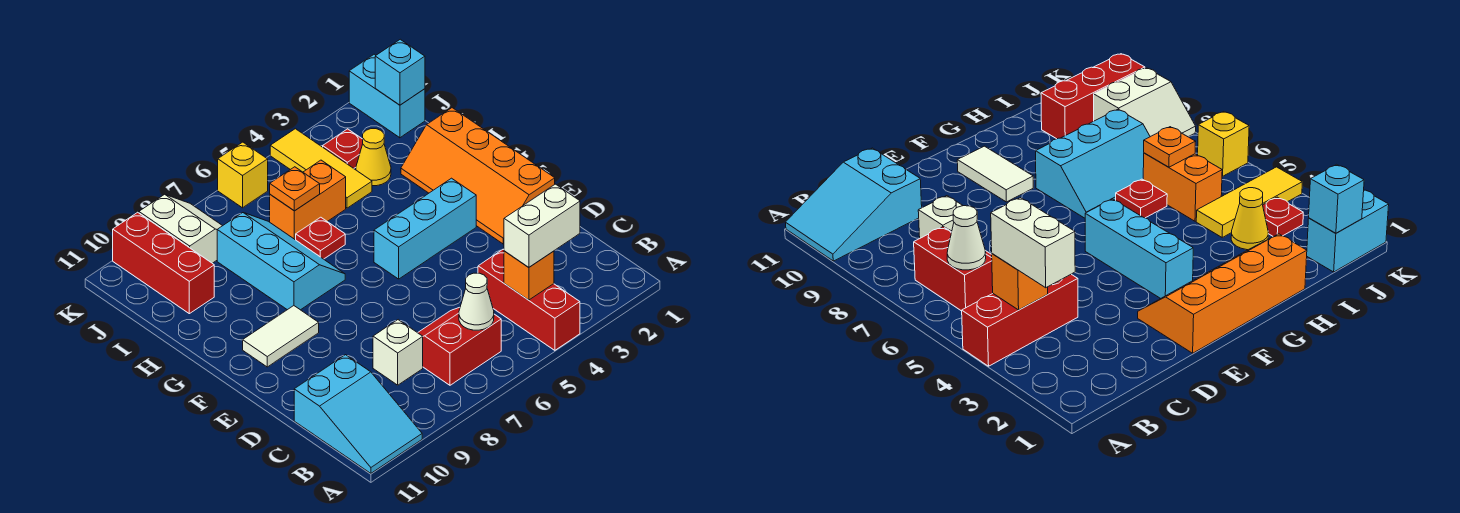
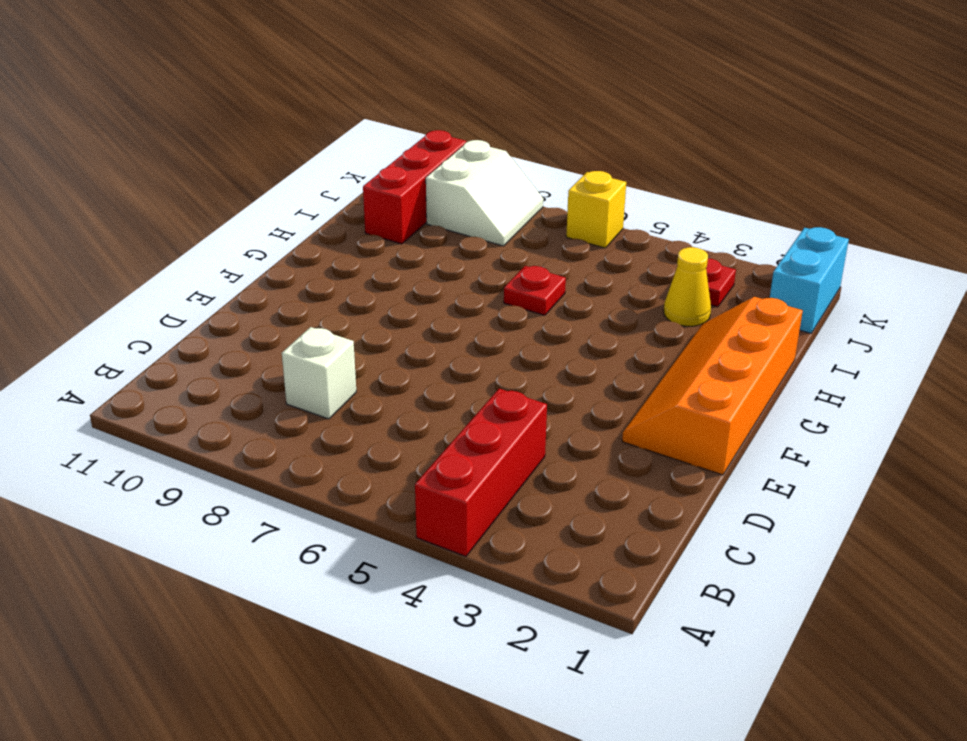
none -> cyan slope A10:C11 level 1 top C
none -> red slope B6:C7 level 1 top B
none -> cyan brick F3:F5 level 1

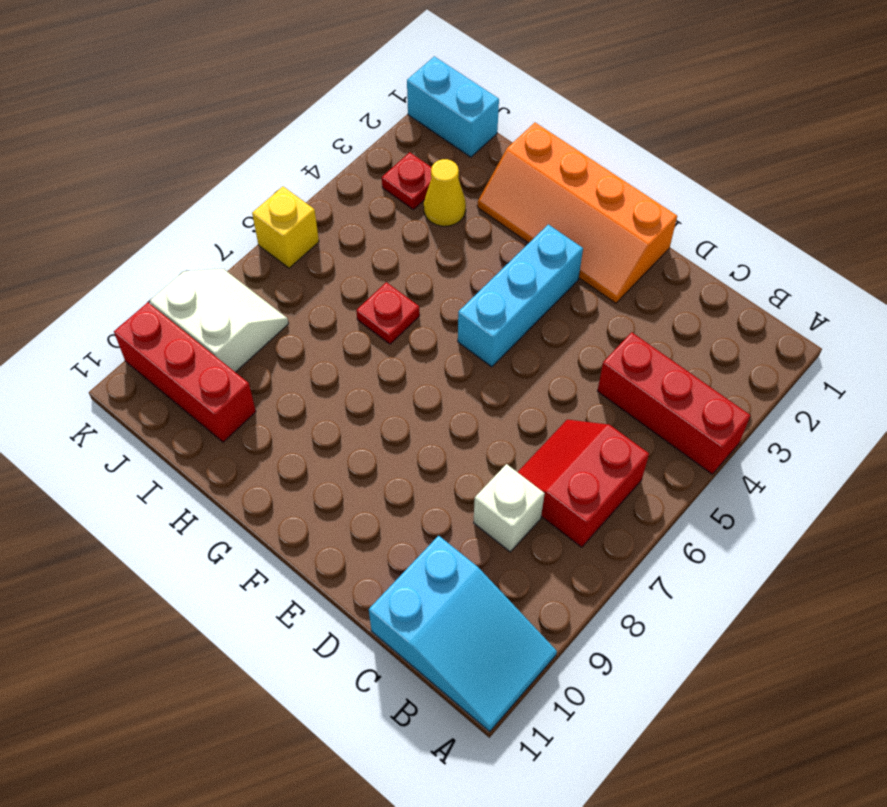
none -> white tile F9:F10 level 1
none -> cyan slope G7:I8 level 1 top 8
none -> yellow tile I4:K4 level 1

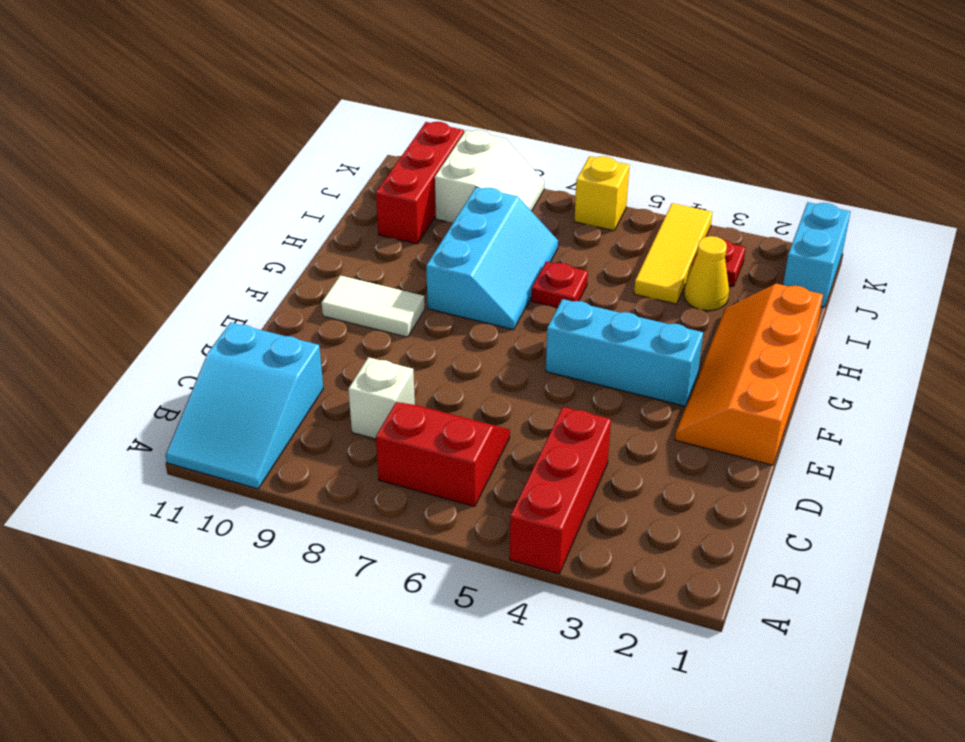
none -> orange brick I5:I6 level 1
none -> orange brick B4 level 2
none -> white cone B6 level 2

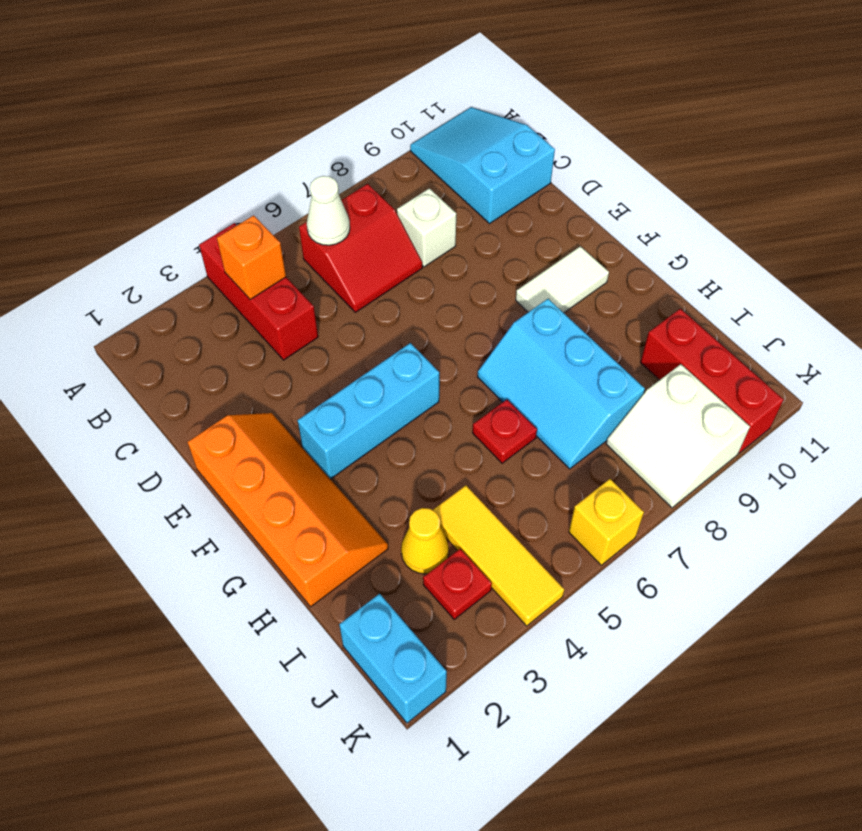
none -> orange brick I5:I6 level 1
none -> orange plate I6 level 2
none -> cyan brick J1 level 2

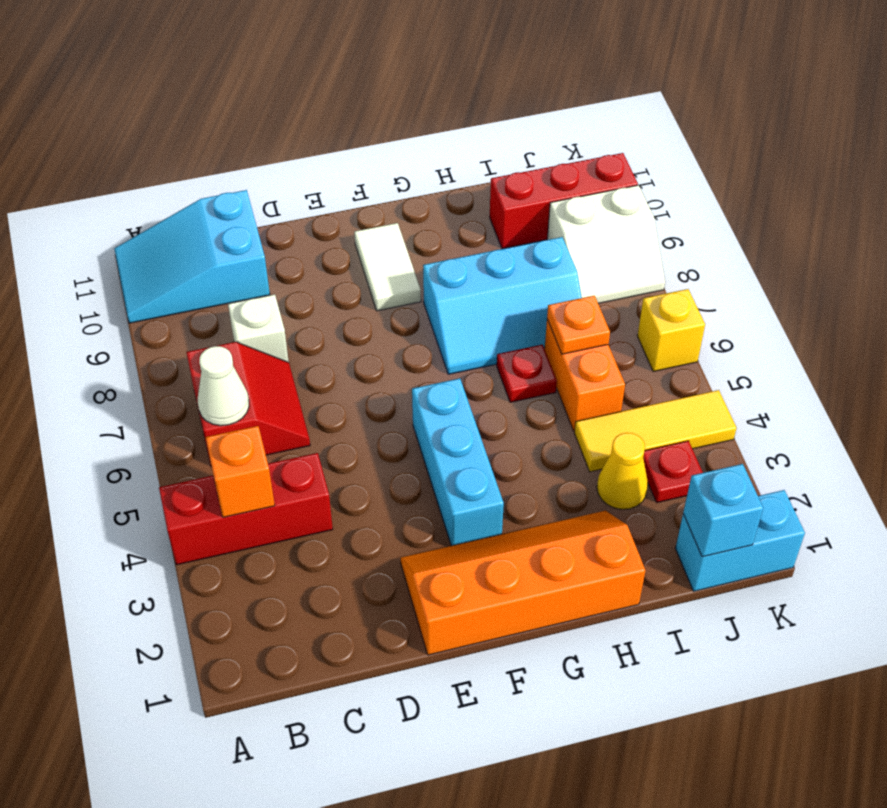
none -> white brick B3:B4 level 3

